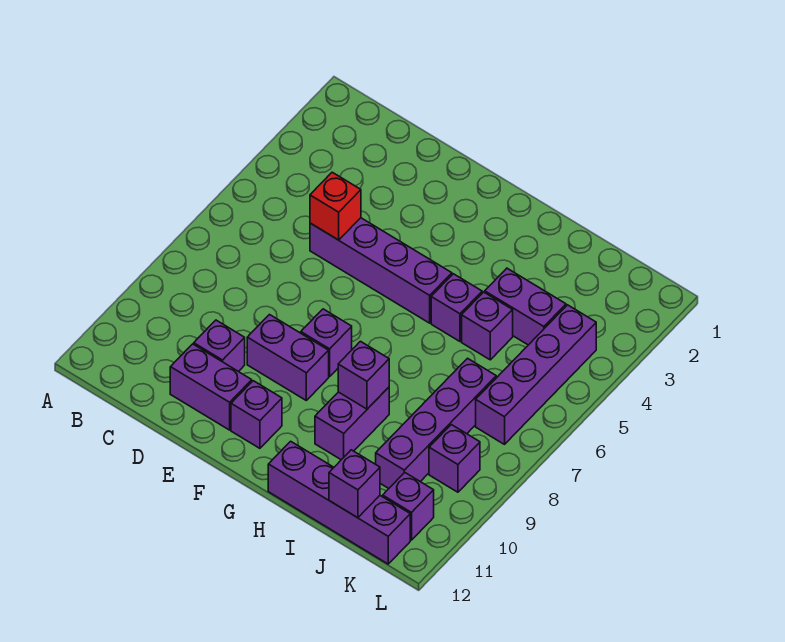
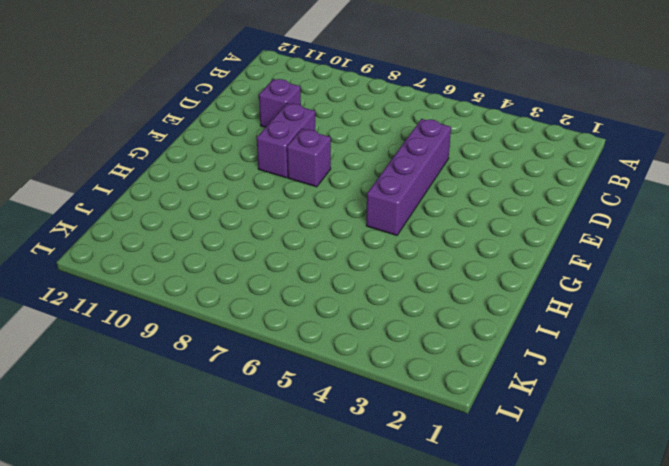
none -> purple brick D11:E11 level 1
none -> purple brick F11 level 1
none -> purple brick H5 level 1

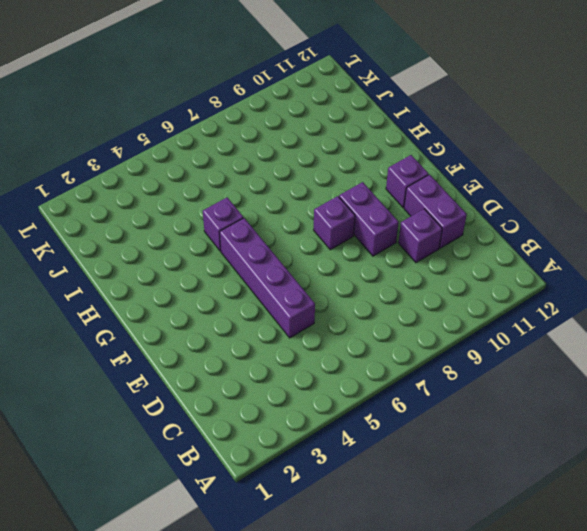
none -> purple brick H9:H10 level 1
none -> purple brick H12:K12 level 1
none -> purple brick I4:J4 level 1

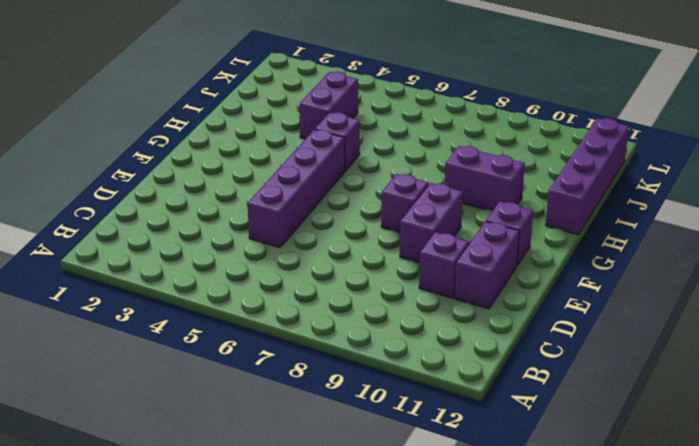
none -> purple brick I5 level 1
none -> purple brick J7:J10 level 1
none -> purple brick K4:K7 level 1

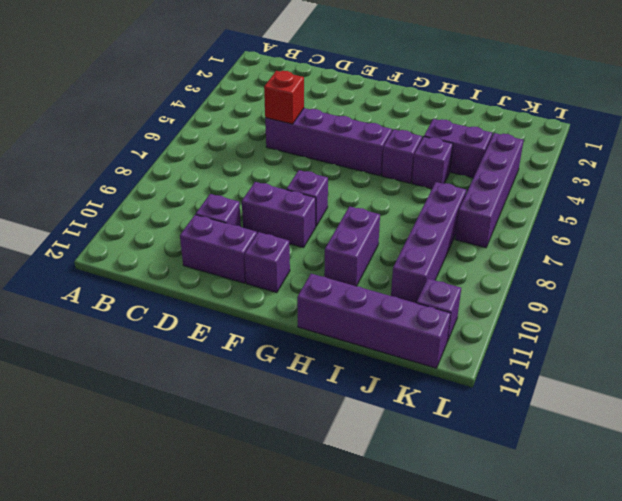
none -> purple brick K9 level 1
none -> purple brick H9 level 2
none -> purple brick J12 level 2

